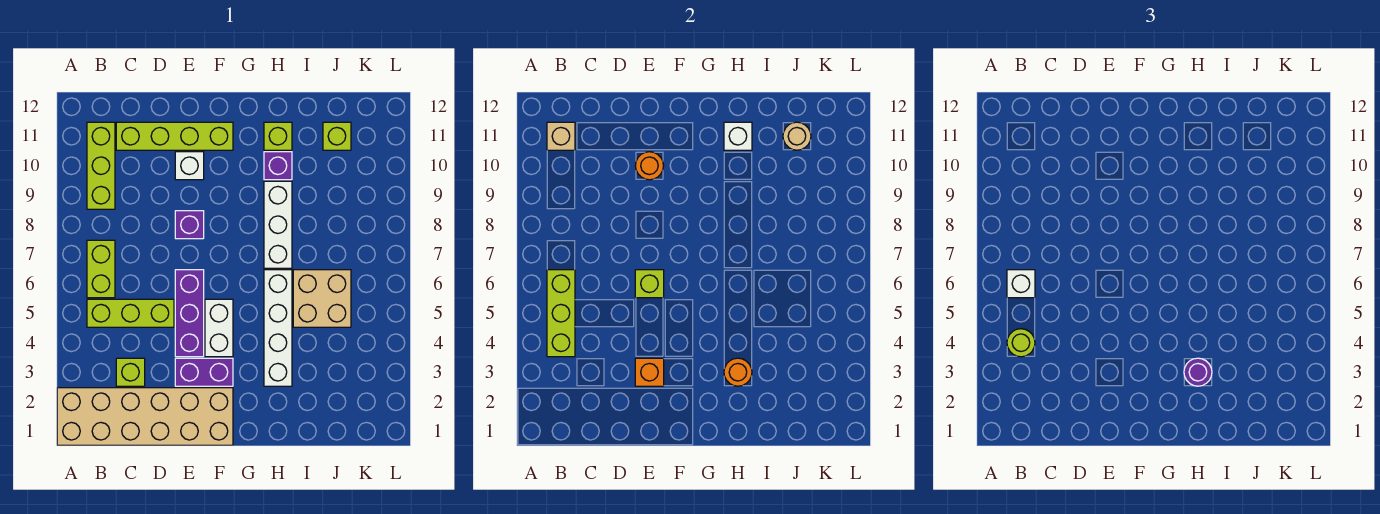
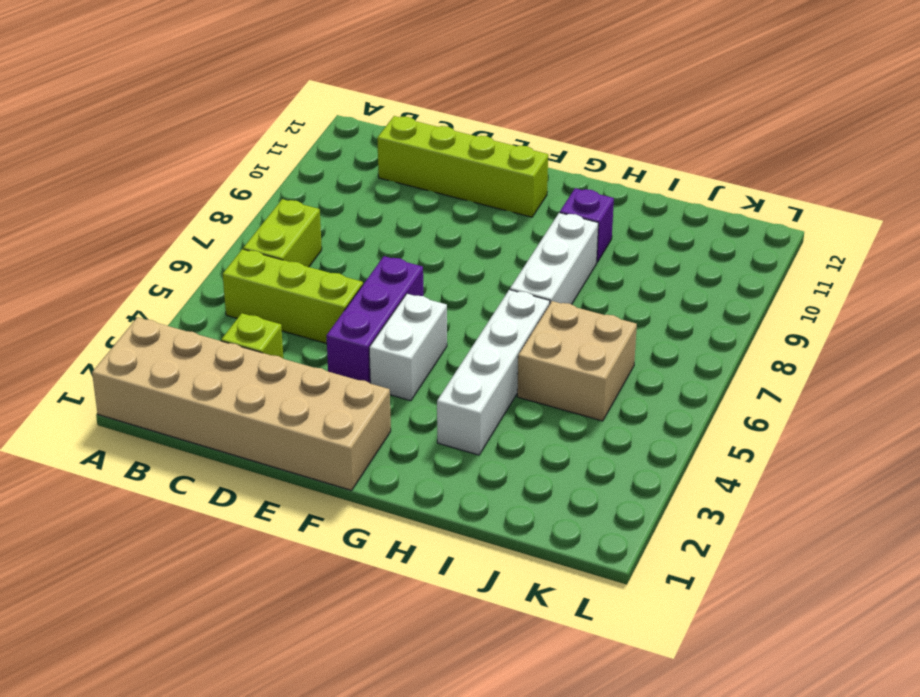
none -> lime brick B9:B11 level 1
none -> purple brick E3:F3 level 1
none -> purple brick E8 level 1

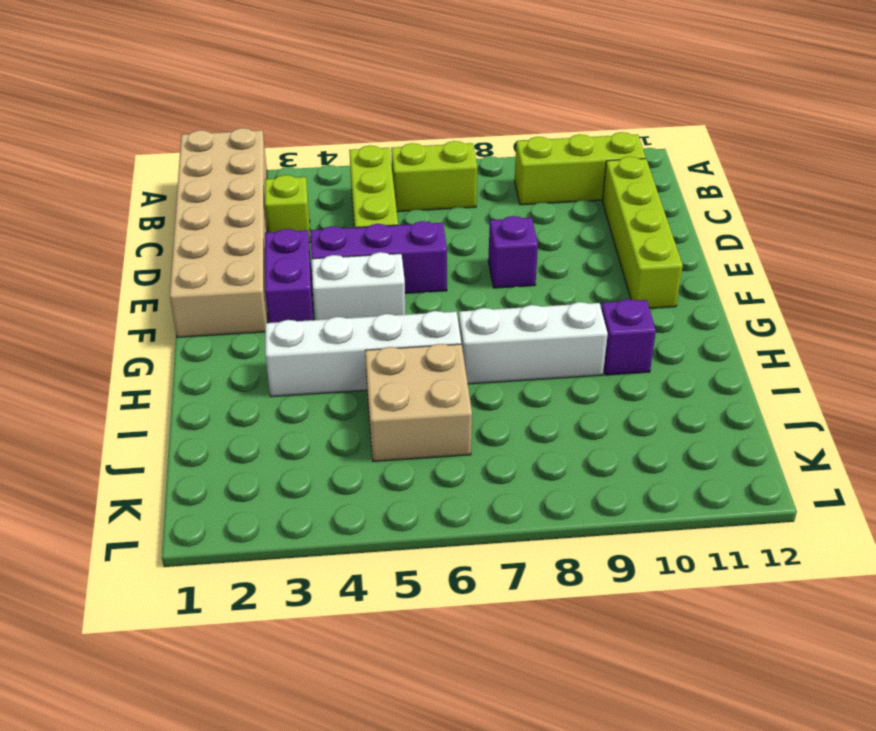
none -> white brick E10 level 1
none -> lime brick H11 level 1
none -> lime brick J11 level 1

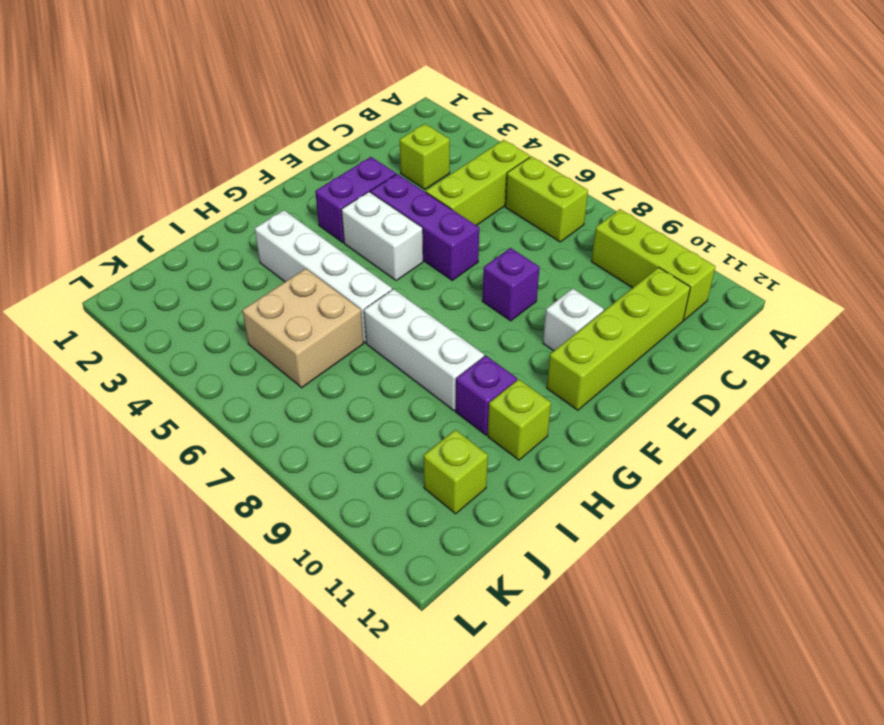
none -> tan brick A1:F2 level 1
none -> lime brick B4:B6 level 2
none -> tan brick B11 level 2

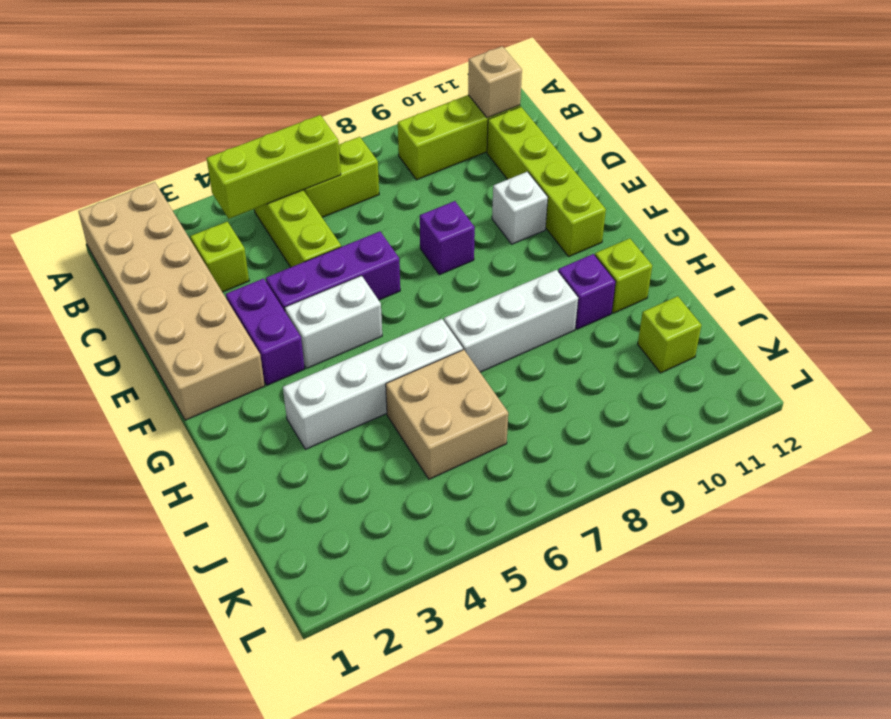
none -> orange brick E3 level 2
none -> lime brick E6 level 2
none -> orange round brick E10 level 2

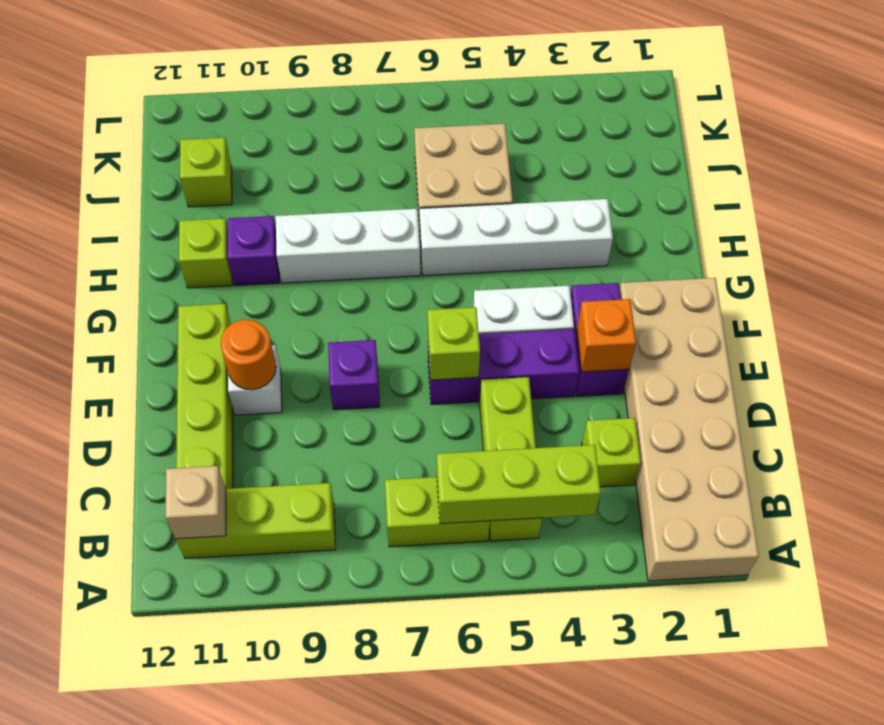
none -> orange round brick H3 level 2
none -> white brick H11 level 2
none -> tan round brick J11 level 2

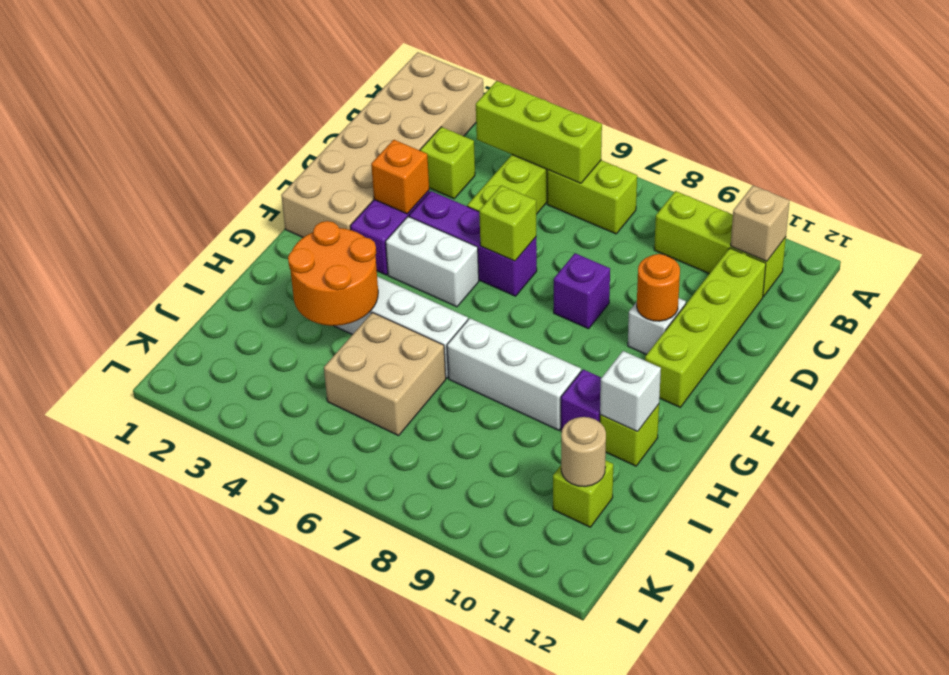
orange round brick H3:I4 level 2 -> orange round brick H3 level 2
none -> lime round brick B4 level 3
none -> white brick B6 level 3
none -> purple round brick H3 level 3

